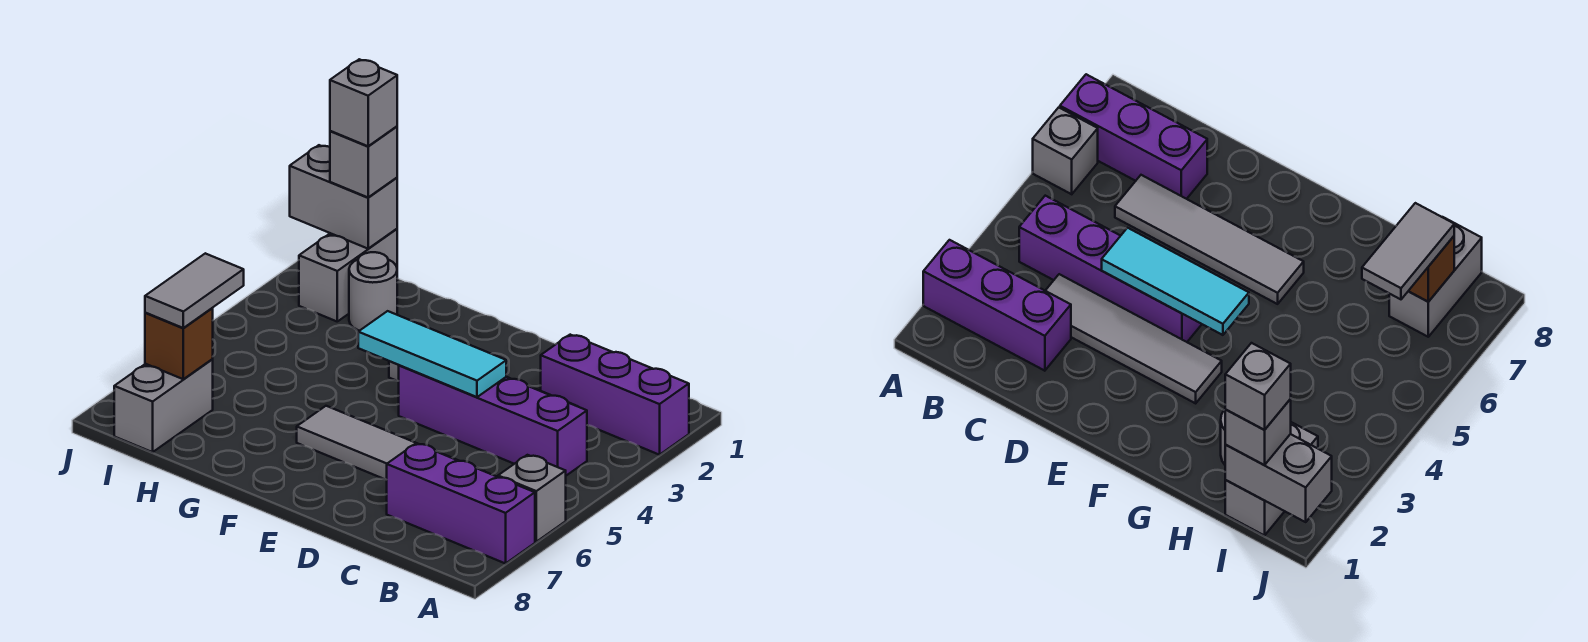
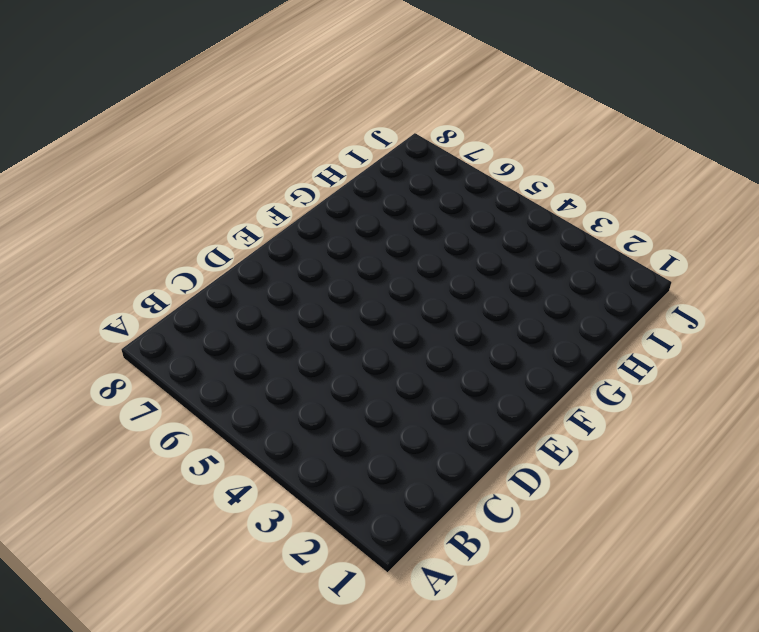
none -> purple brick A2:C2 level 1
none -> grey brick A6 level 1
none -> purple brick A7:C7 level 1

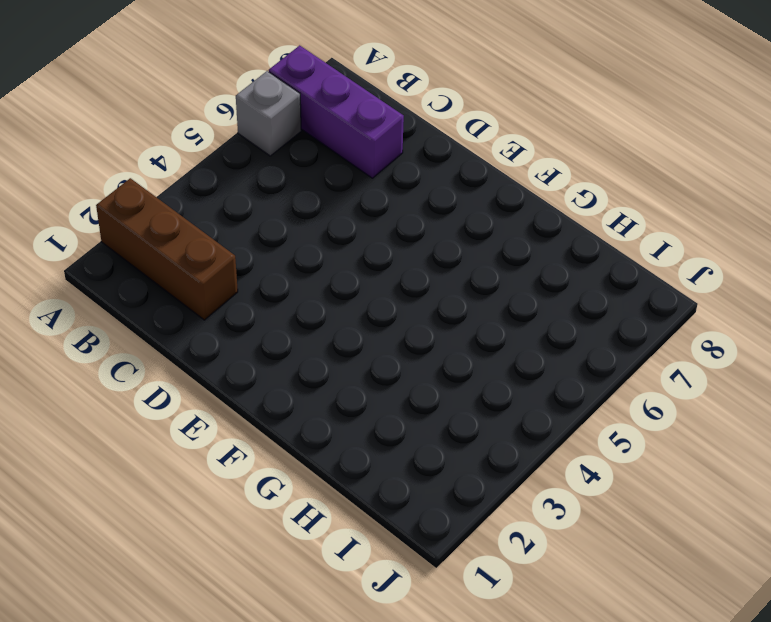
brown brick A2:C2 level 1 -> purple brick A2:C2 level 1
none -> purple brick B4:E4 level 1
none -> grey tile C3:F3 level 1
none -> grey tile C6:F6 level 1

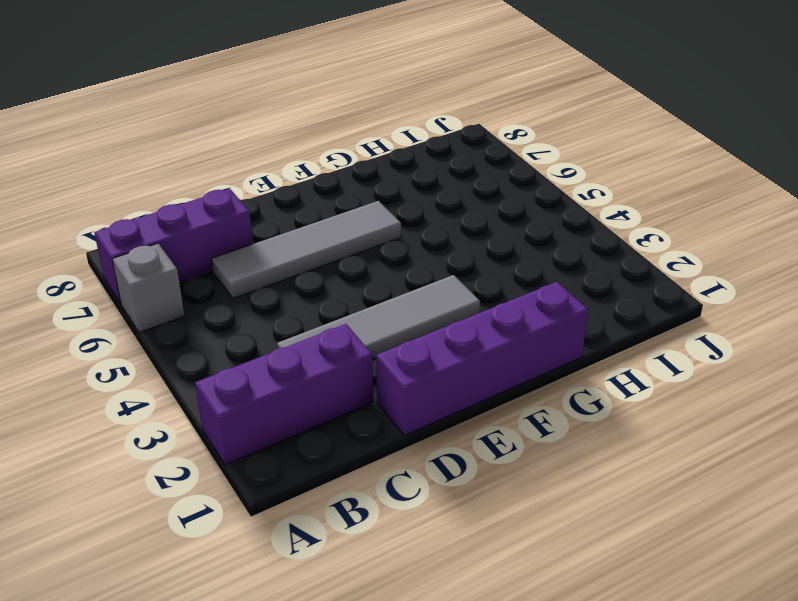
purple brick D1:G1 level 1 -> purple brick B4:E4 level 1
none -> grey round brick H2 level 1
none -> grey brick I1:I2 level 1
none -> grey brick I7:I8 level 1

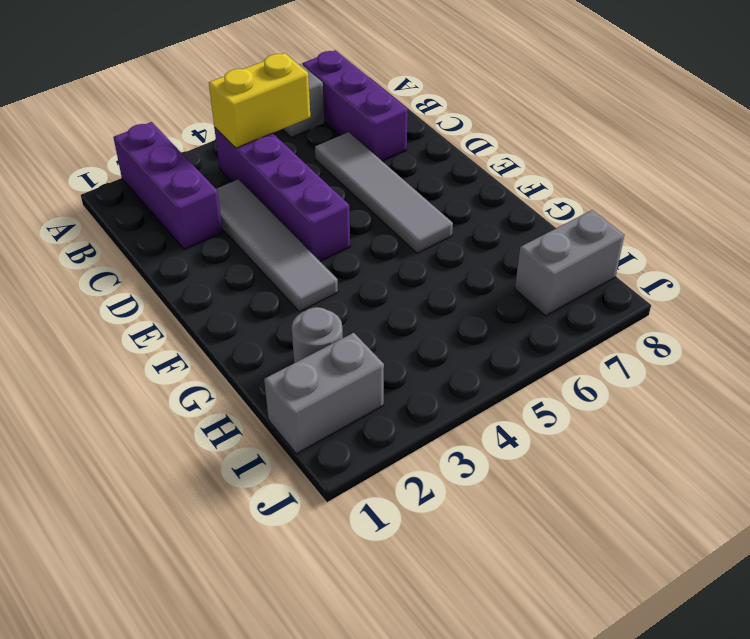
yellow brick B4:B5 level 2 -> none
none -> cyan tile D4:F4 level 2
none -> grey brick I1:J1 level 2
none -> brown brick I7 level 2

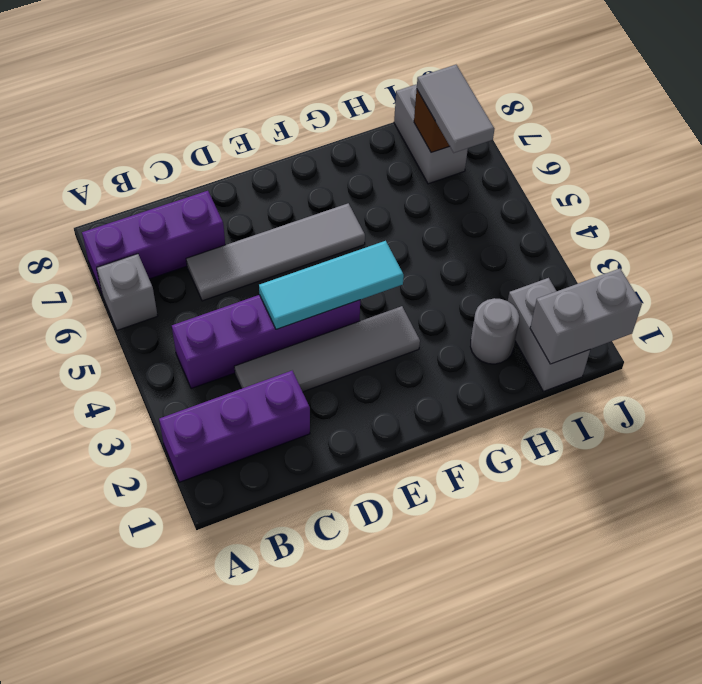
none -> grey brick I1 level 3
none -> grey brick I1 level 4

